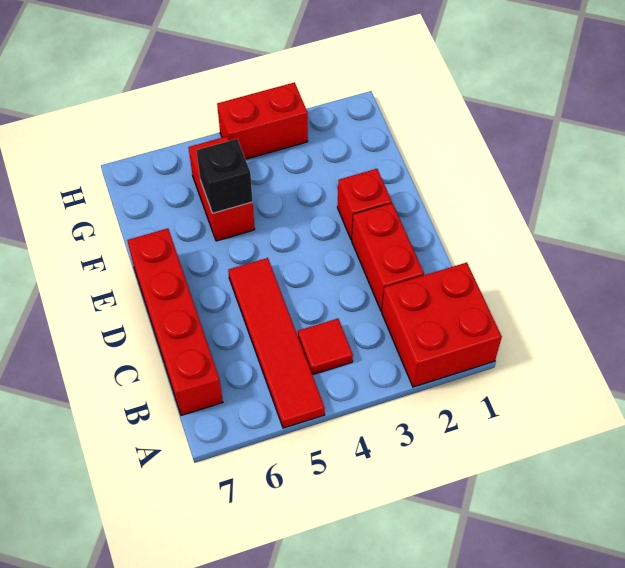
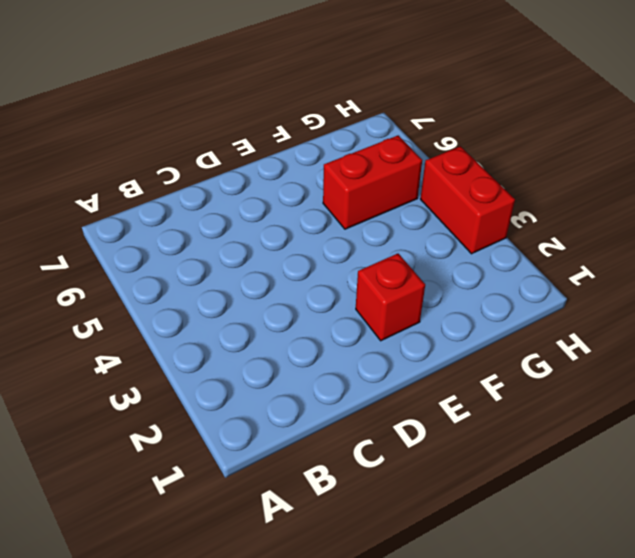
none -> red brick A1:B2 level 1
none -> red tile A5:D5 level 1

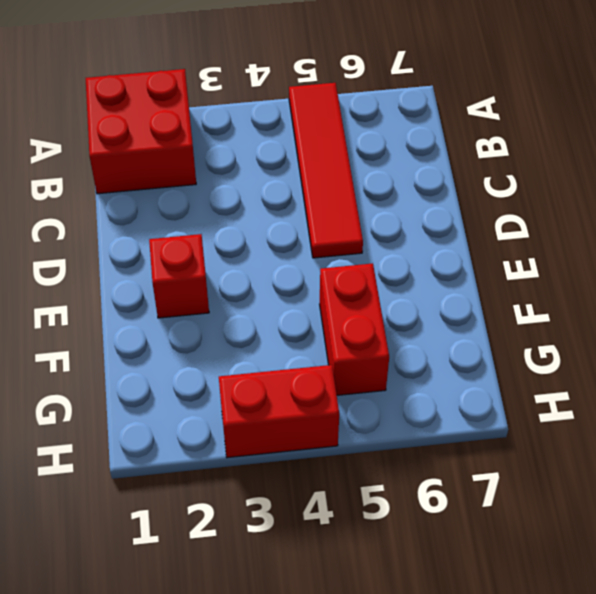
none -> red tile B4 level 1
none -> red brick B7:E7 level 1

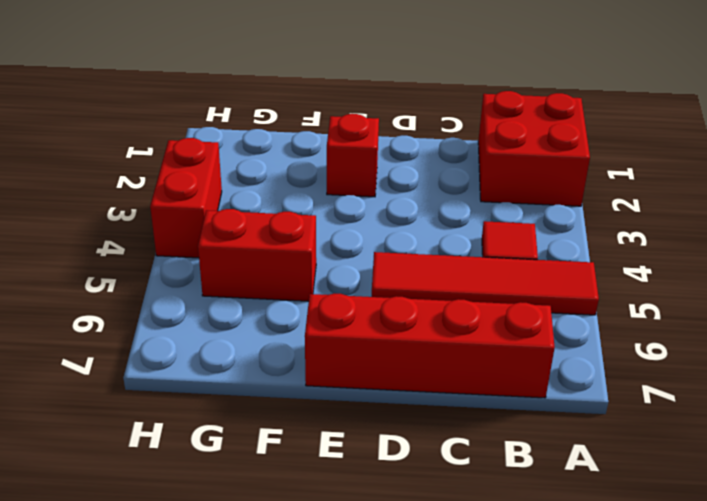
none -> red brick C2:D2 level 1
none -> black brick F5 level 2

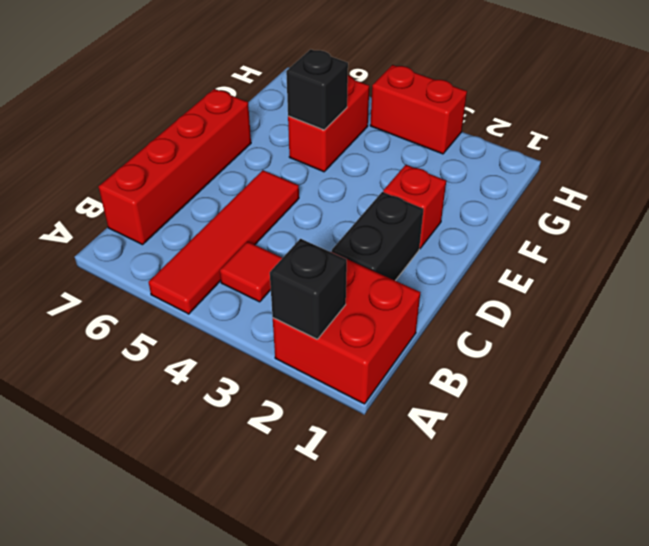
black brick A2 level 2 -> none
black brick C2:D2 level 1 -> red brick C2:D2 level 1

